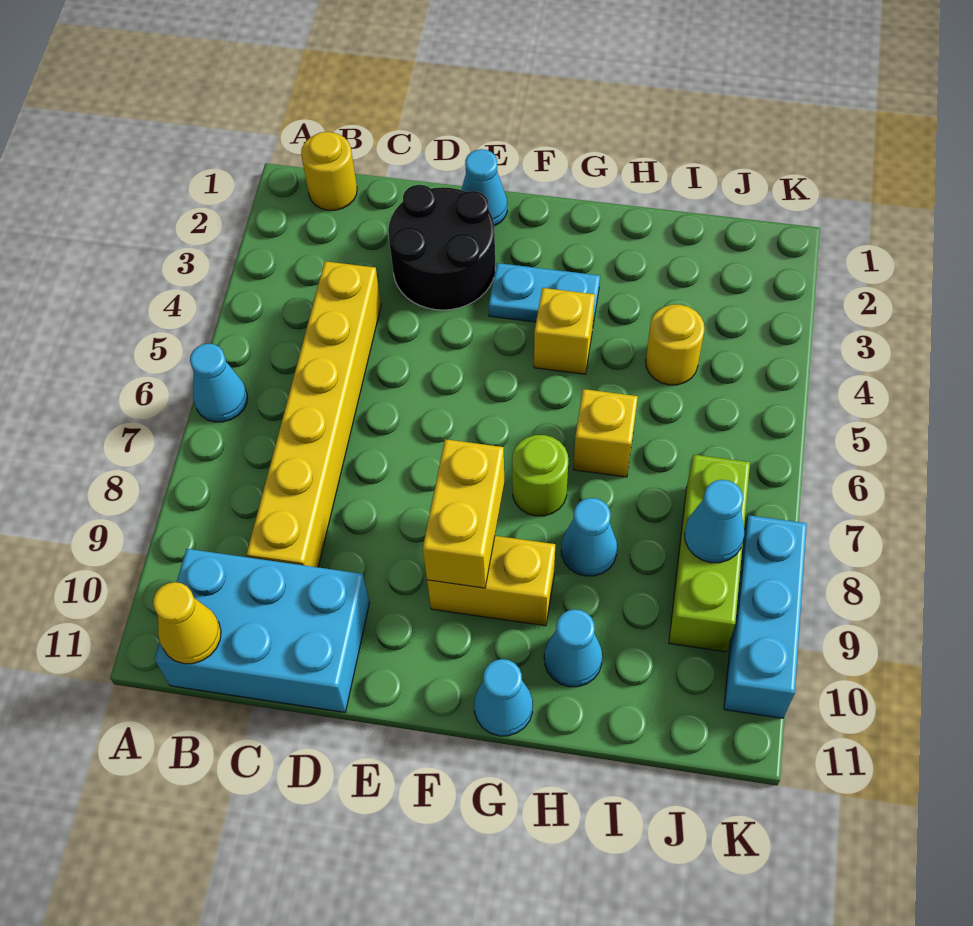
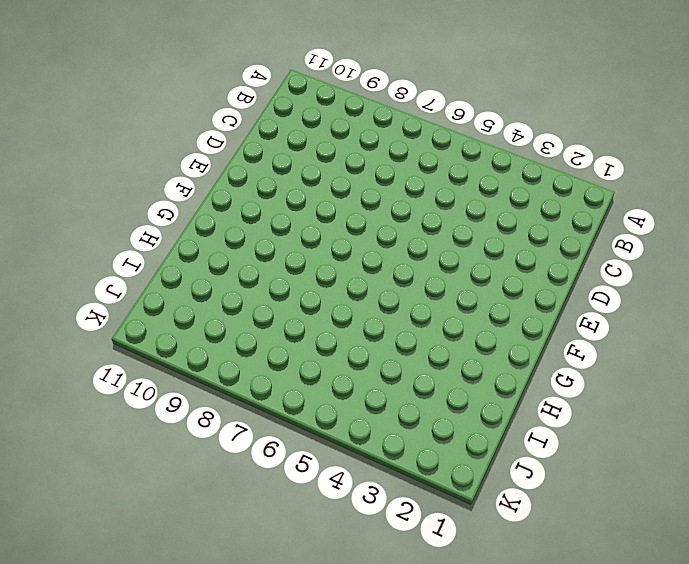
none -> cyan cone A6 level 1
none -> yellow round brick B1 level 1
none -> cyan brick B10:D11 level 1

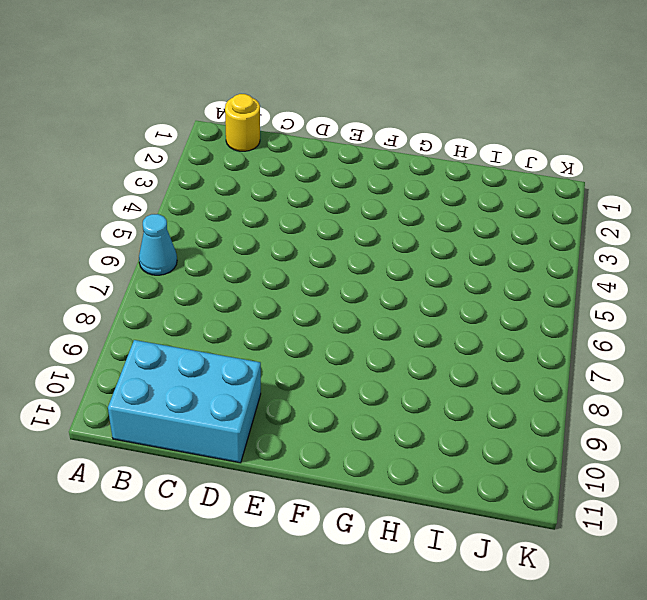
none -> yellow brick C4:C9 level 1
none -> black round brick D2:E3 level 1
none -> cyan cone E1 level 1

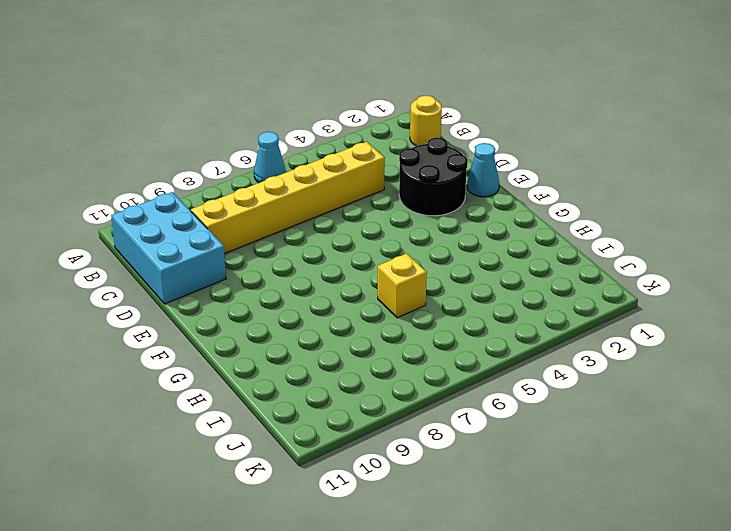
none -> cyan plate F3:G3 level 1
none -> yellow brick F9:G9 level 1
none -> yellow brick G4 level 1

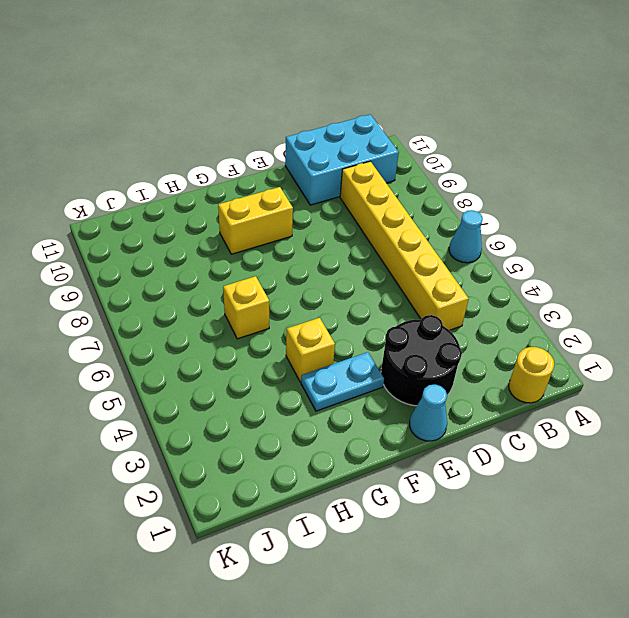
none -> lime round brick G7 level 1
none -> cyan cone G11 level 1
none -> cyan cone H8 level 1

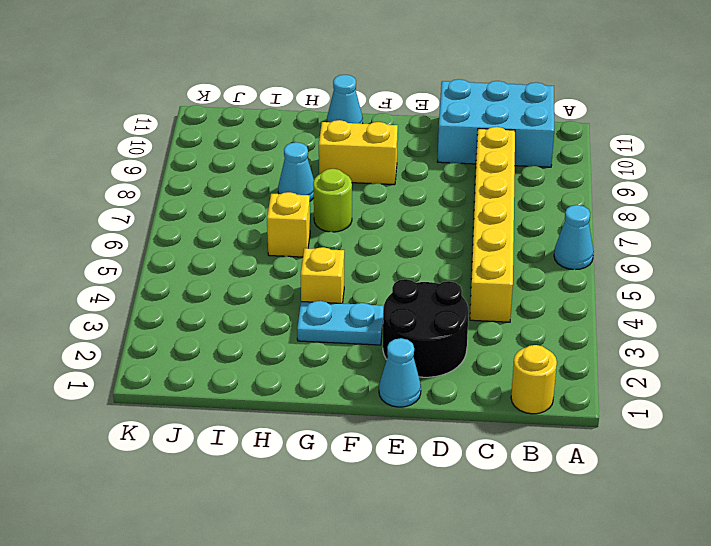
none -> cyan cone H10 level 1
none -> yellow round brick I4 level 1
none -> lime brick J7:J9 level 1

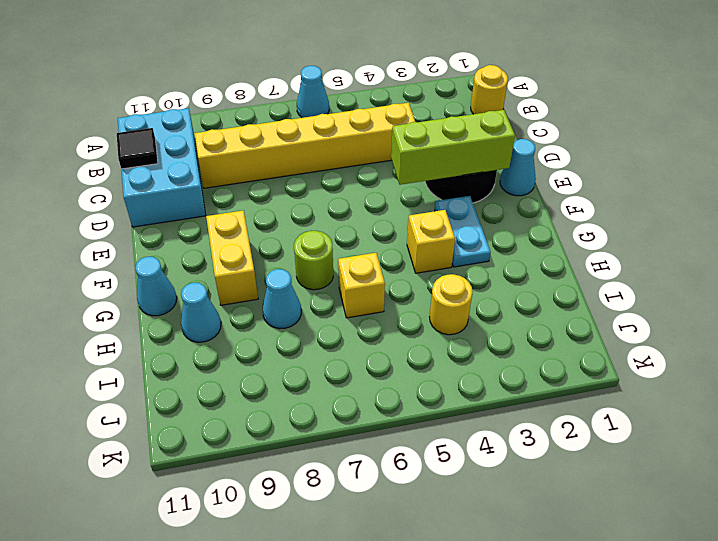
black tile C11 level 2 -> none
lime brick E2:E4 level 2 -> lime brick J7:J9 level 1
none -> cyan brick K8:K10 level 1
none -> yellow cone B11 level 2
none -> yellow brick F8:F9 level 2

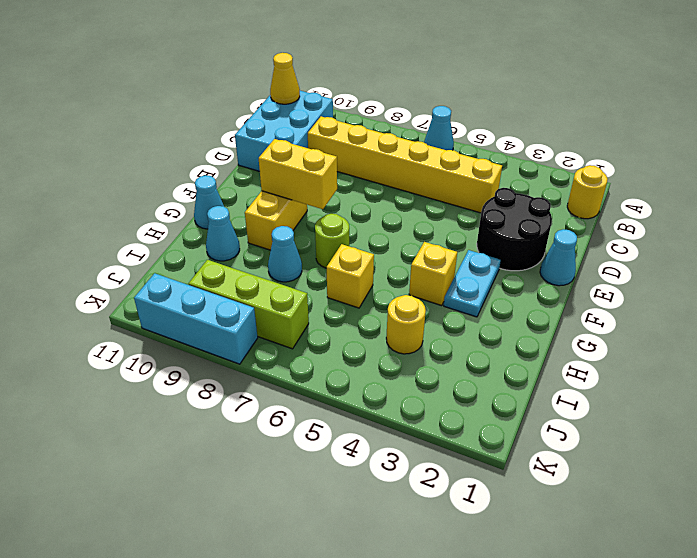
none -> cyan cone J8 level 2

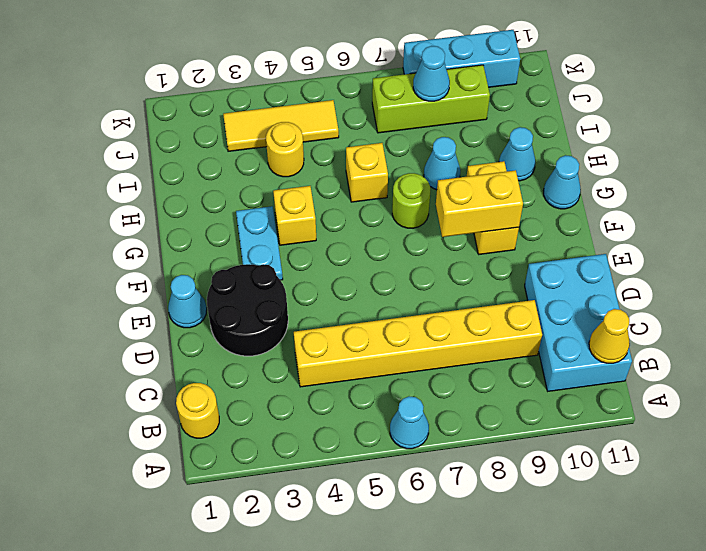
yellow tile J3:J5 level 1 -> none

